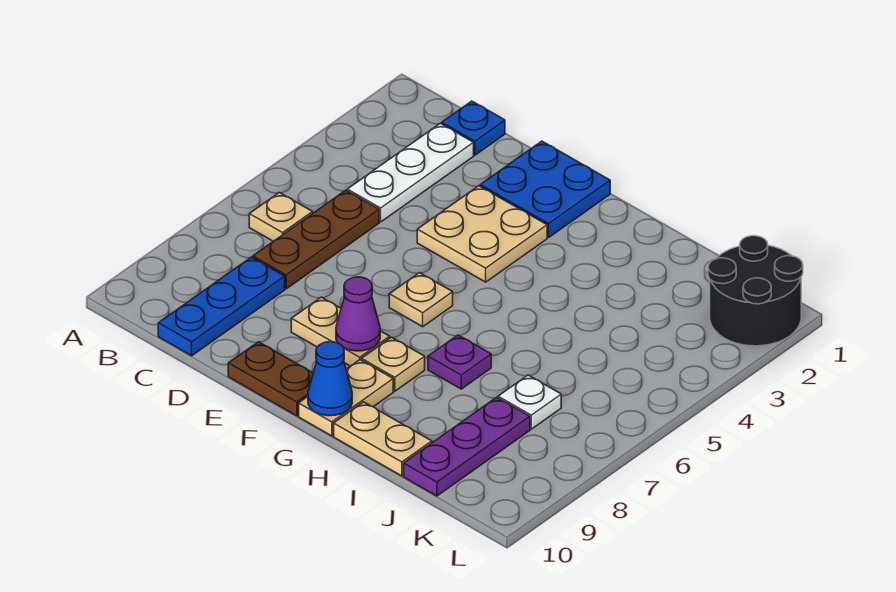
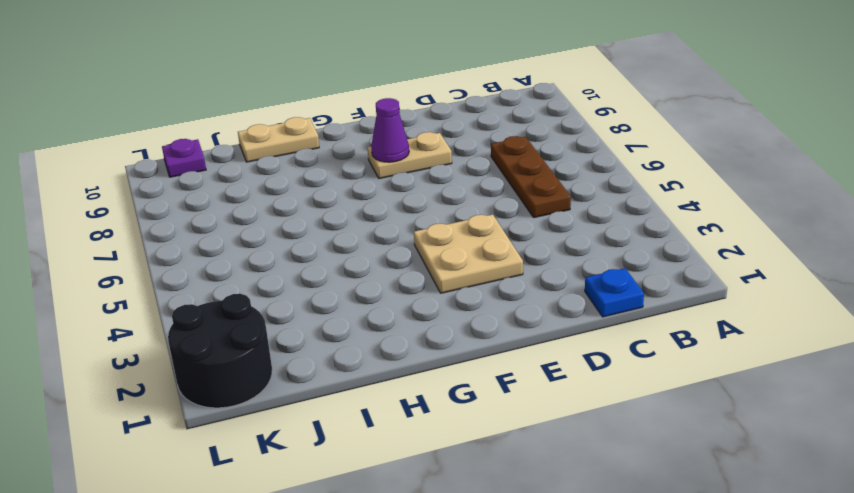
purple plate K10 level 1 -> purple plate H7 level 1
none -> tan plate B6 level 1
none -> white plate C2:C4 level 1
none -> blue plate C8:C10 level 1

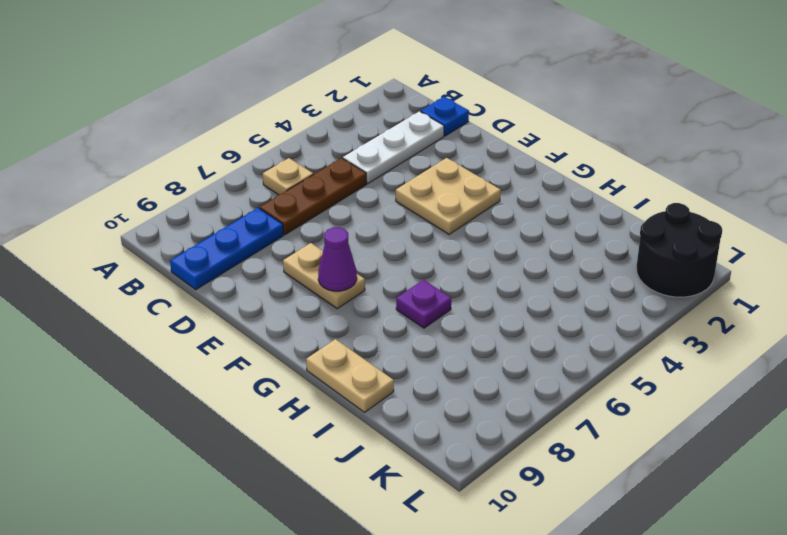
none -> blue plate E1:F2 level 1
none -> brown plate E10:F10 level 1
none -> tan plate F6 level 1

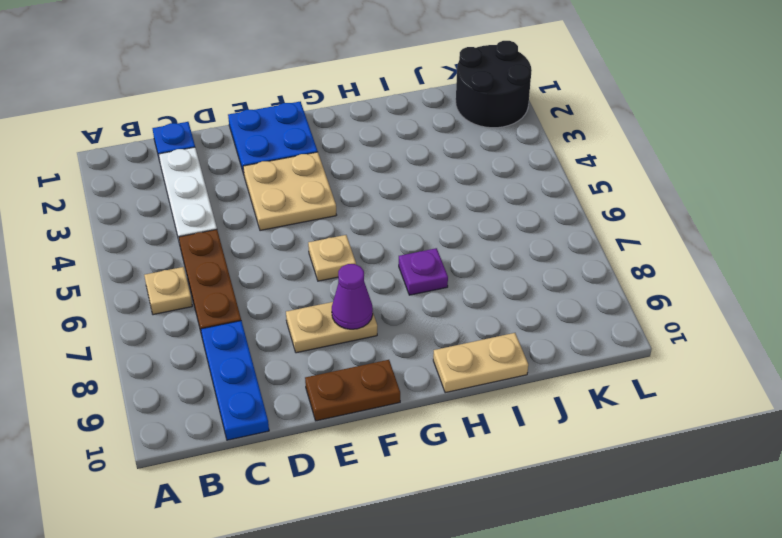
none -> tan plate G8 level 1
none -> tan plate G9:G10 level 1
none -> white plate J7 level 1

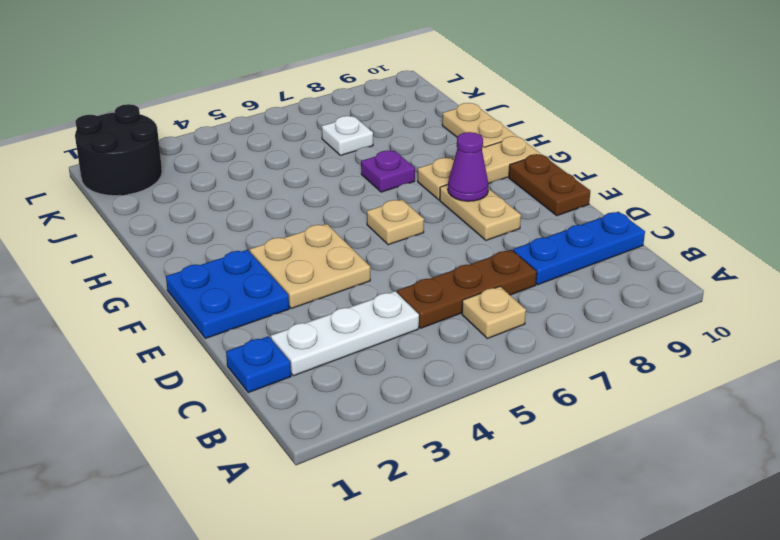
none -> purple plate J8:J10 level 1
none -> blue cone G10 level 2

